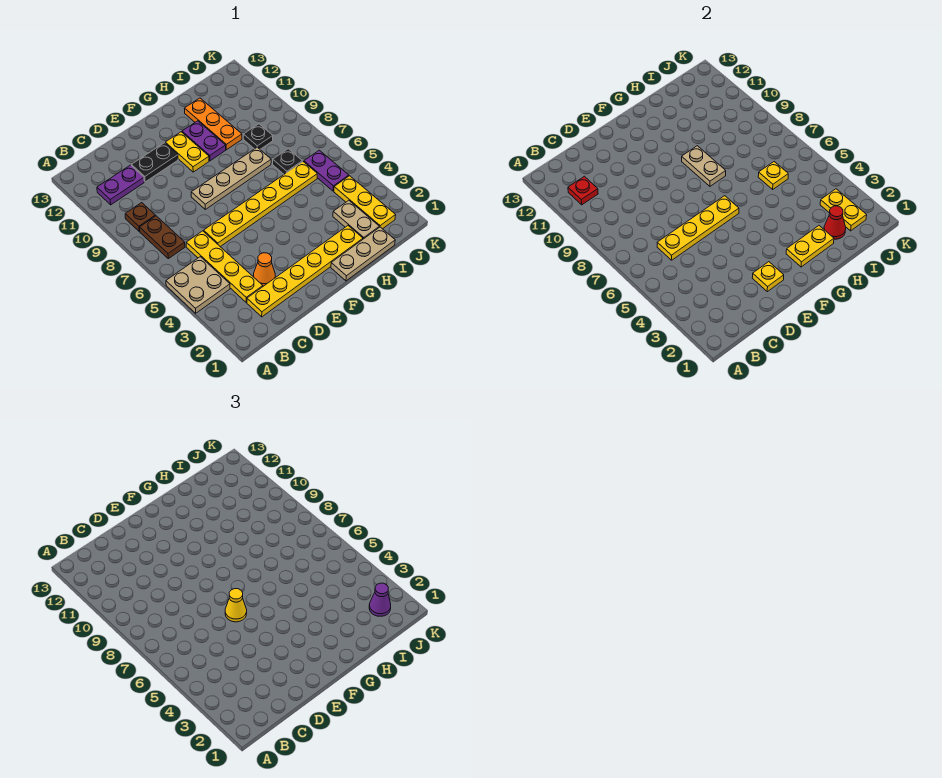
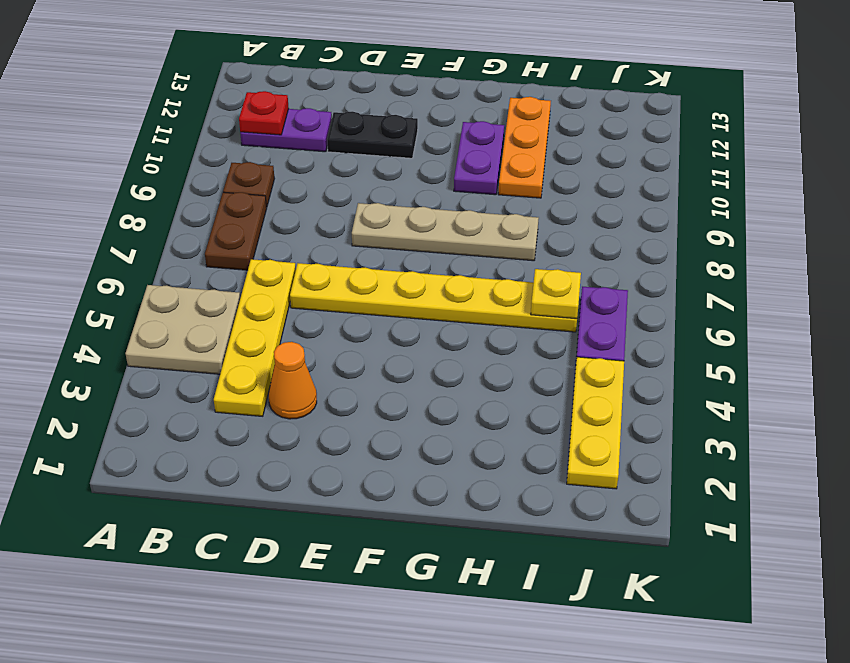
none -> yellow plate C2:H2 level 1
none -> yellow plate F10:F11 level 1
none -> tan plate G1:I1 level 1

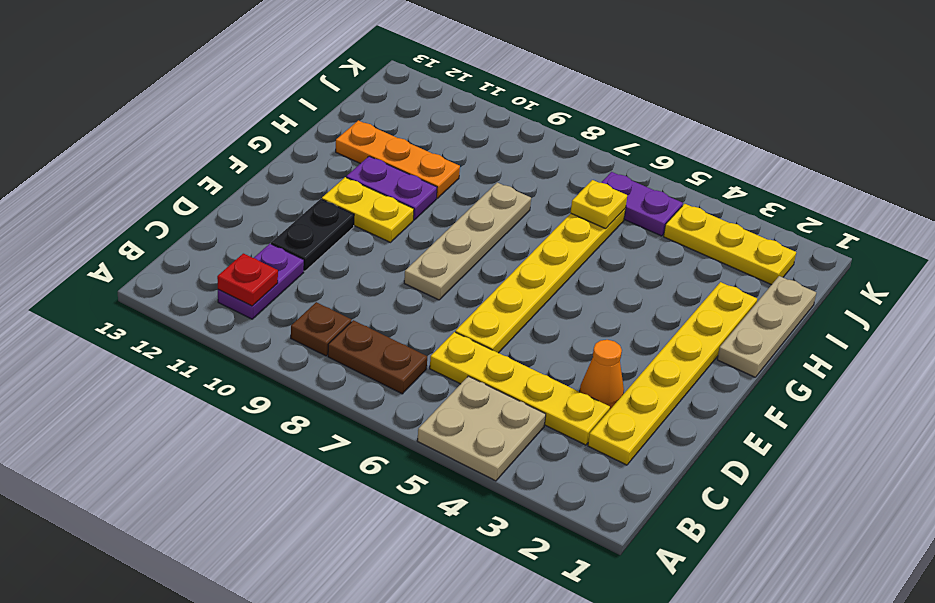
none -> tan plate I2:I3 level 1
none -> black plate I7 level 1
none -> black plate I9 level 1

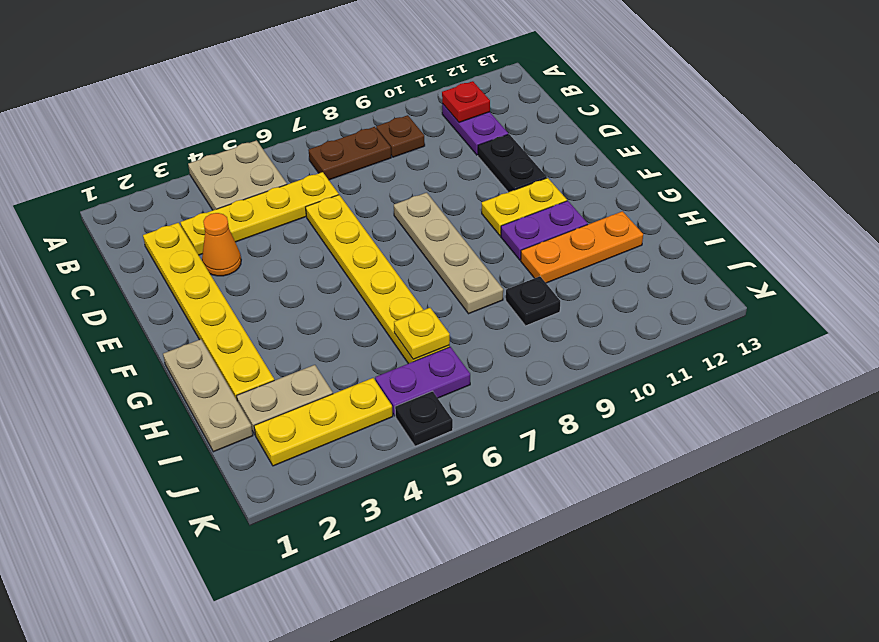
black plate K5 level 1 -> black plate I7 level 1
none -> yellow plate C6:F6 level 2
none -> yellow plate E2 level 2
none -> yellow plate G2:H2 level 2

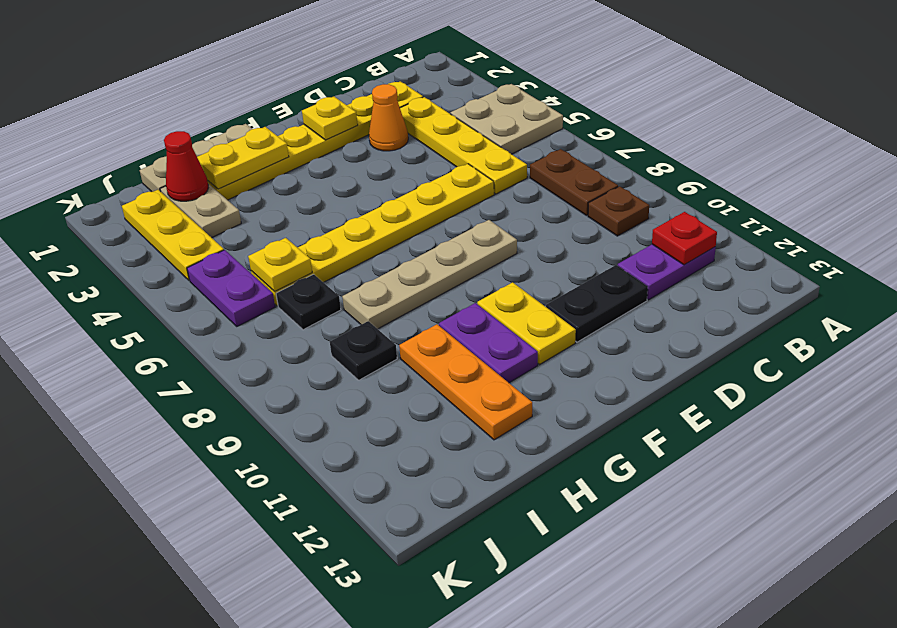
none -> yellow plate C6:F6 level 2
none -> tan plate G8:G9 level 2
none -> yellow plate J2:J3 level 2

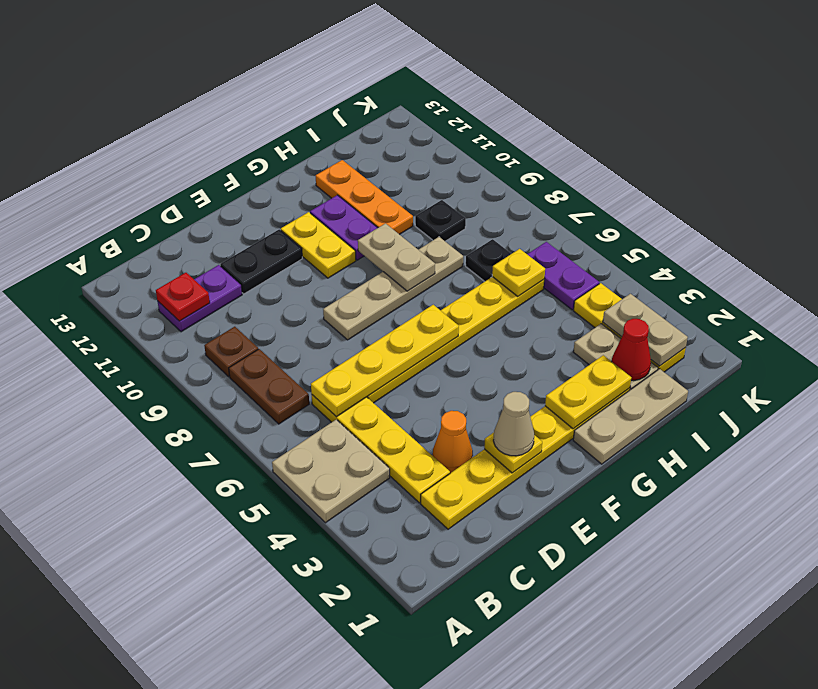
tan cone E2 level 3 -> none
tan plate J2:J3 level 2 -> yellow plate J2:J3 level 2
none -> yellow cone E6 level 3
none -> purple cone J2 level 3

